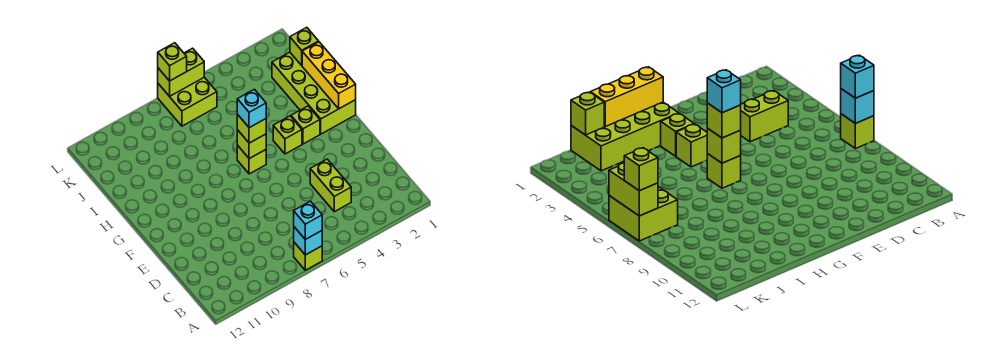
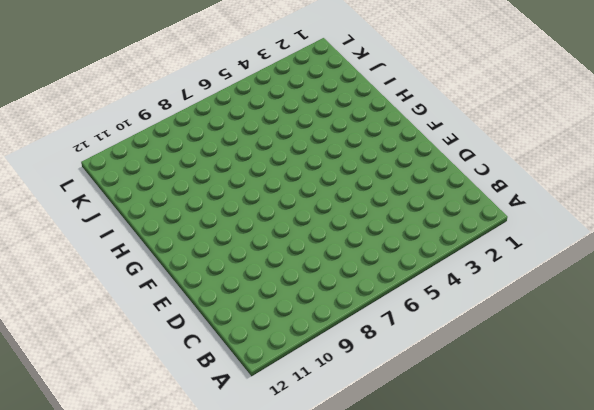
none -> lime brick A7 level 1
none -> lime brick C4:D4 level 1
none -> lime brick G1:J2 level 1

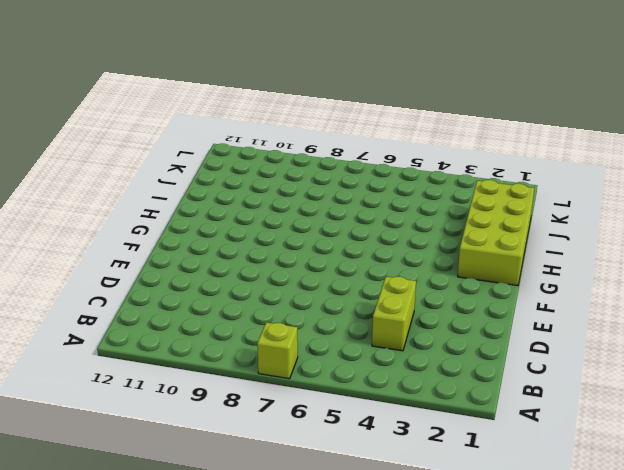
none -> lime brick G3 level 1
none -> lime brick G4 level 1
none -> lime brick G6 level 1

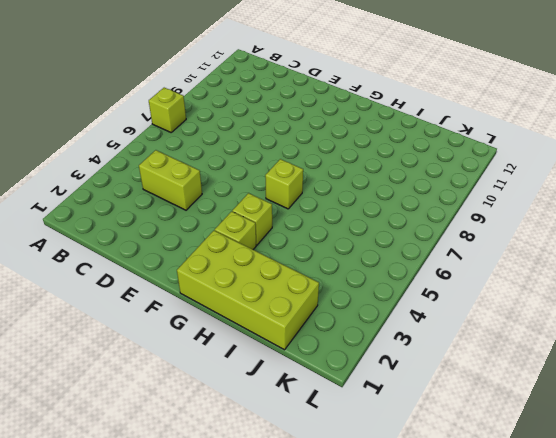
none -> lime brick K6:L7 level 1
none -> cyan brick A7 level 2
none -> yellow brick G1:I1 level 2

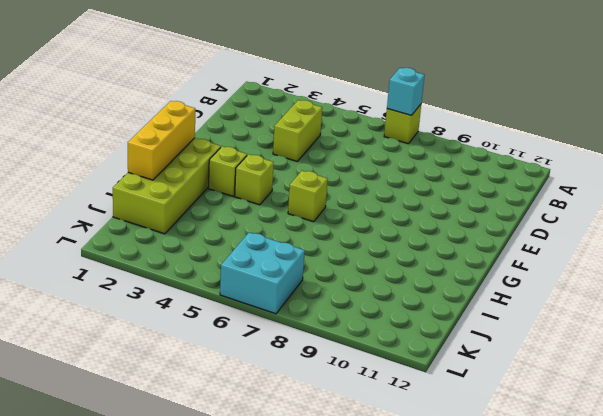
cyan brick K6:L7 level 1 -> lime brick K6:L7 level 1
none -> lime brick G6 level 2
none -> lime brick J1 level 2
none -> lime brick L6:L7 level 2

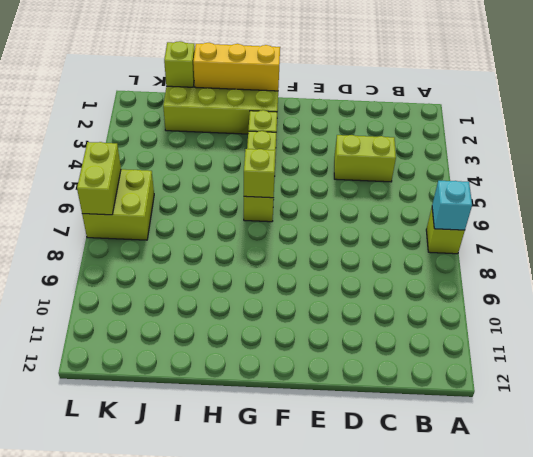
none -> cyan brick A7 level 3
none -> lime brick G6 level 3
none -> lime brick L7 level 3

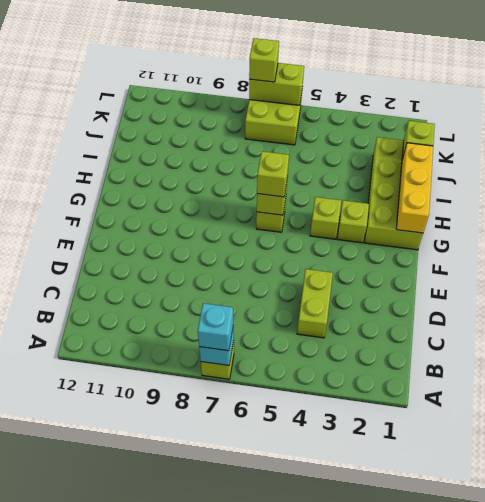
none -> cyan brick G6 level 4

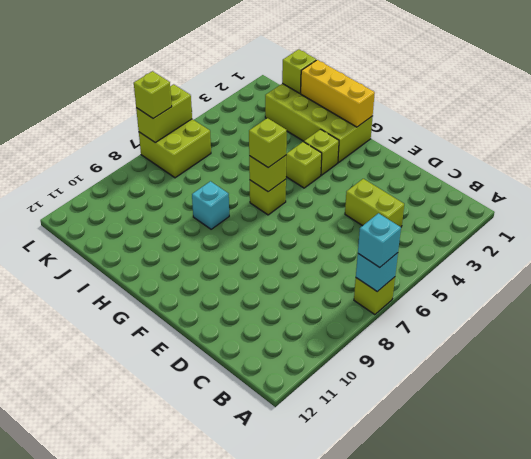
cyan brick H8 level 1 -> cyan brick G6 level 4

